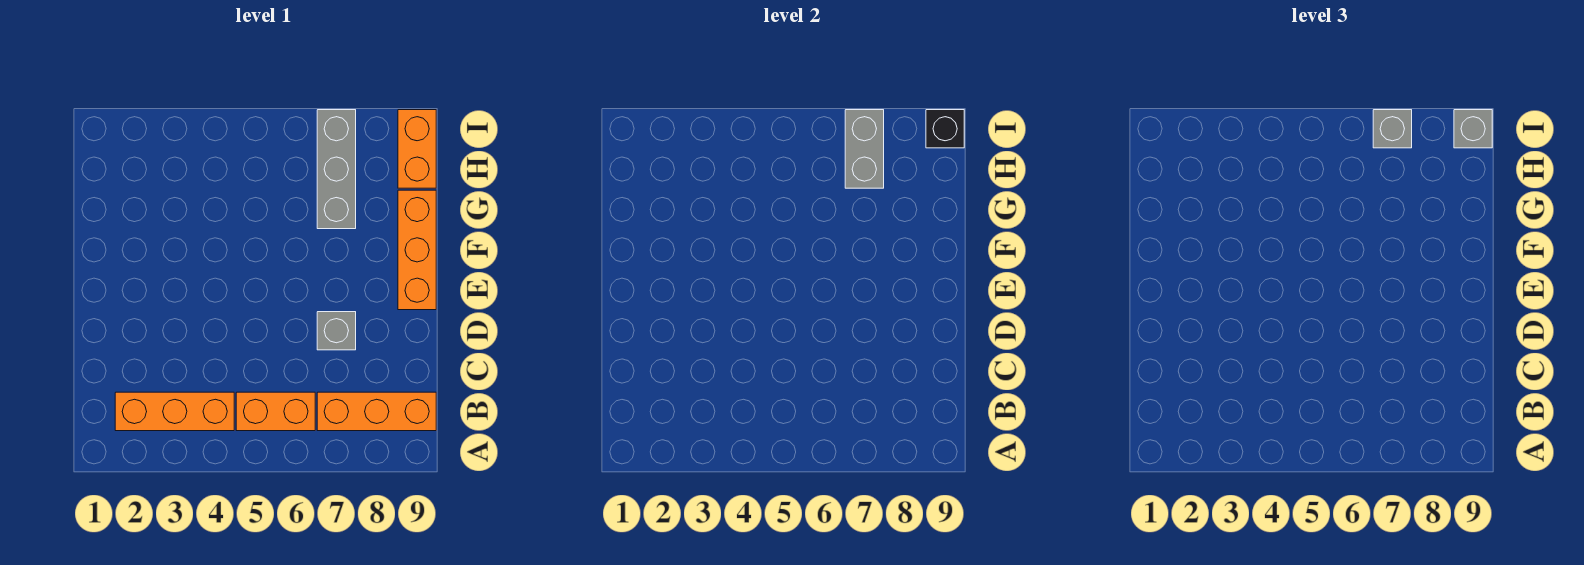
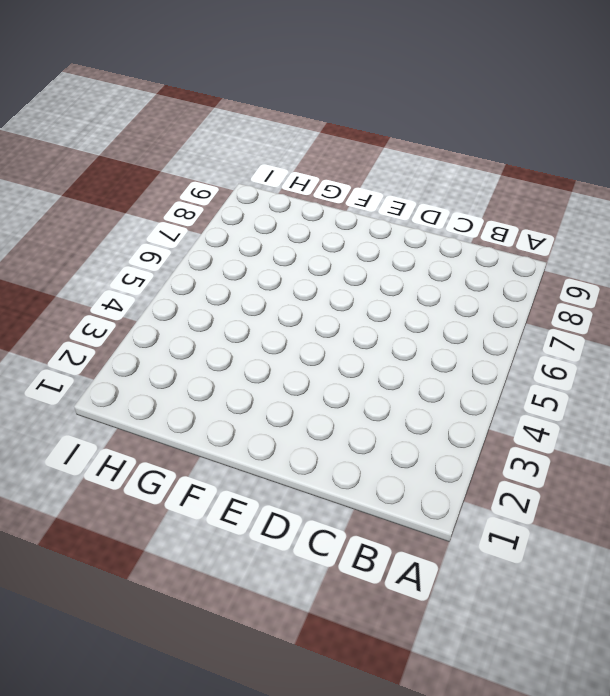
none -> orange brick B2:B4 level 1
none -> orange brick B5:B6 level 1

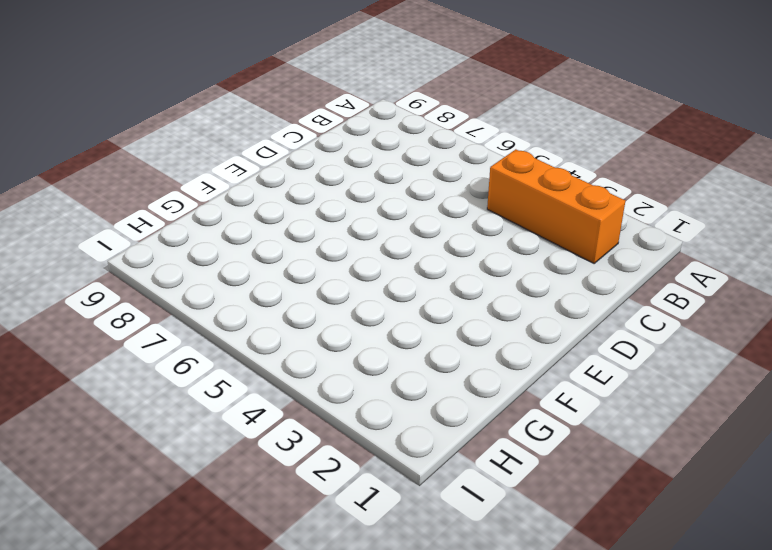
none -> orange brick B5:B6 level 1
none -> orange brick B7:B9 level 1

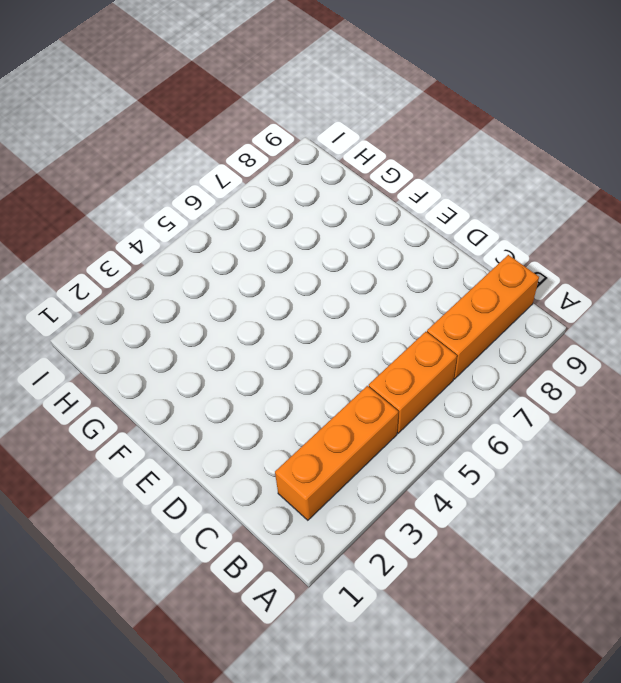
none -> grey brick D7 level 1
none -> orange brick E9:G9 level 1

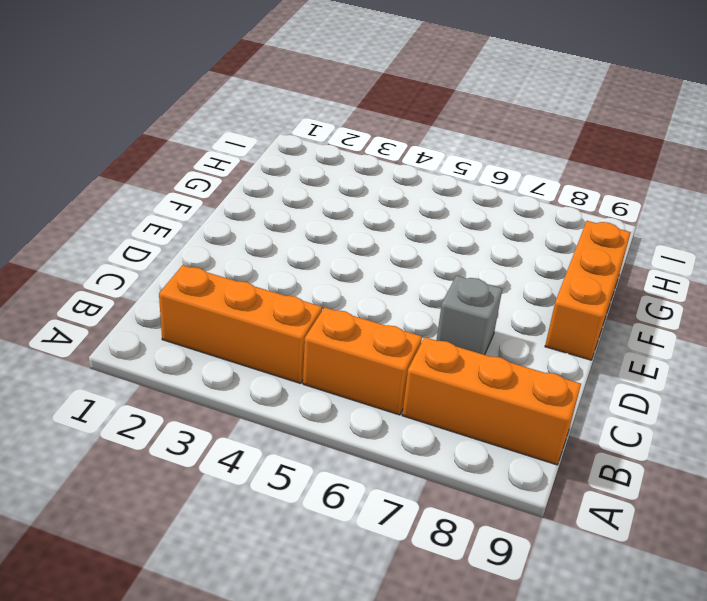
none -> grey brick G7:I7 level 1
none -> orange brick H9:I9 level 1

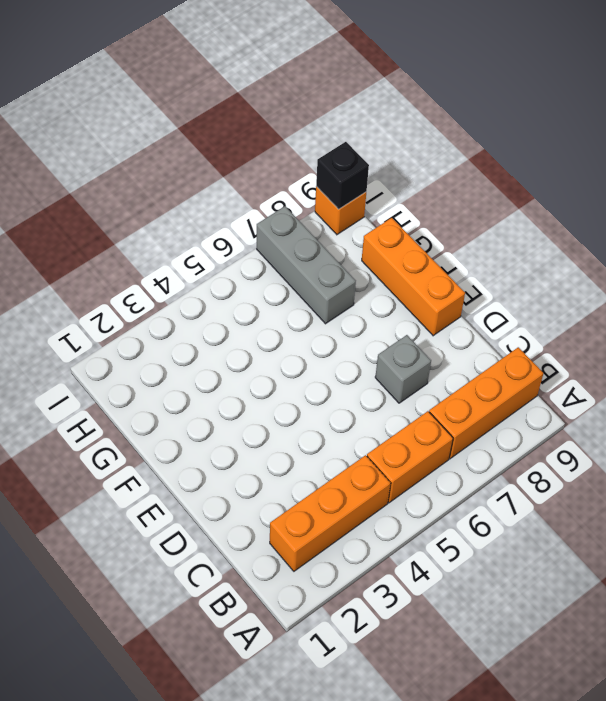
orange brick I9 level 1 -> orange brick H9:I9 level 1
none -> grey brick H7:I7 level 2
none -> grey brick I7 level 3

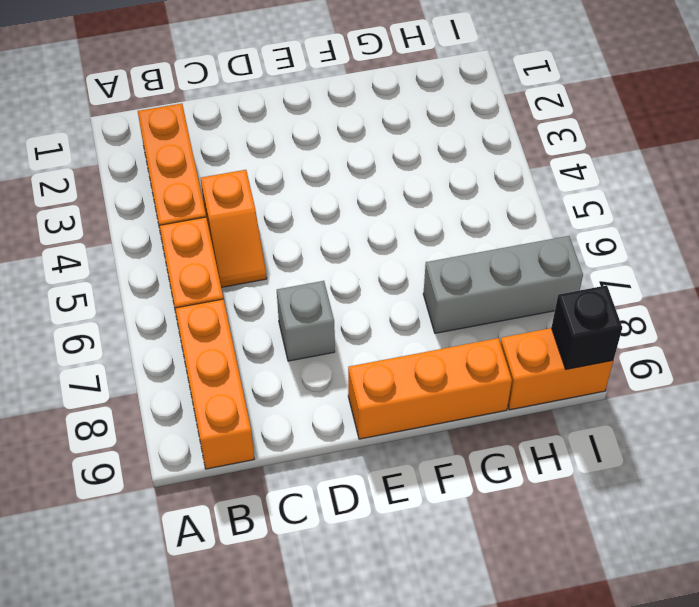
orange slope C4:C5 level 1 top 4 -> none
none -> grey brick H7:I7 level 2
none -> grey brick I7 level 3

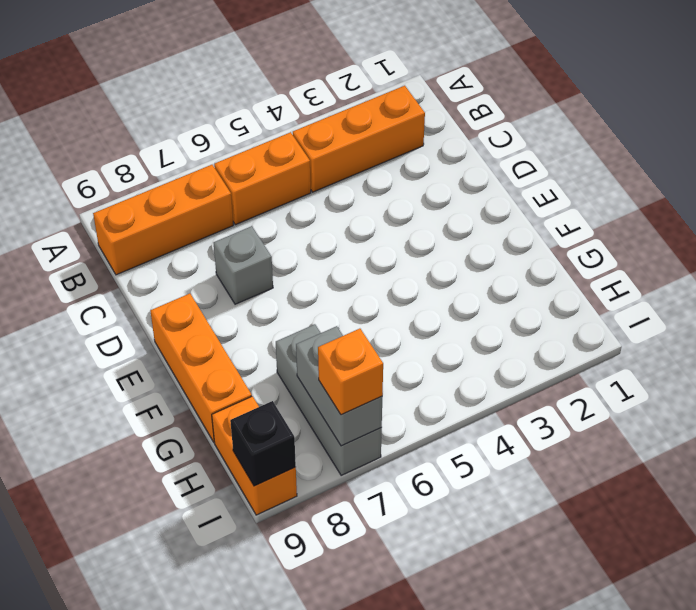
orange brick I7 level 3 -> grey brick I7 level 3
none -> grey brick I9 level 3

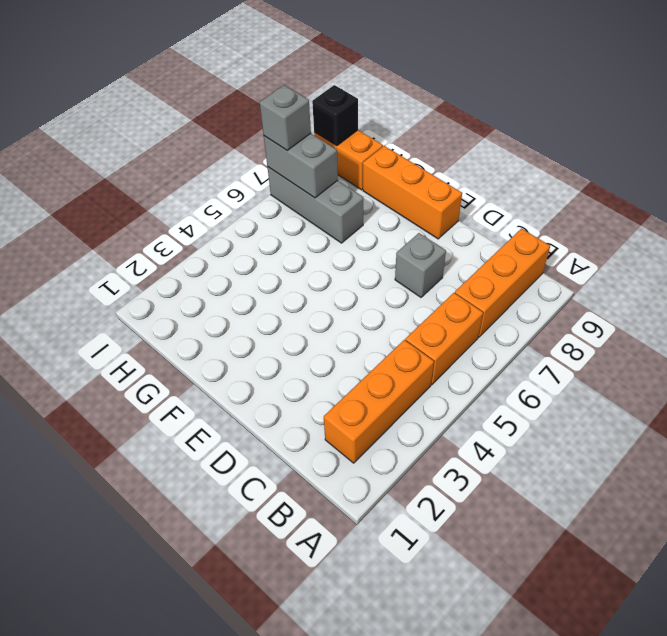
none -> grey brick I9 level 3

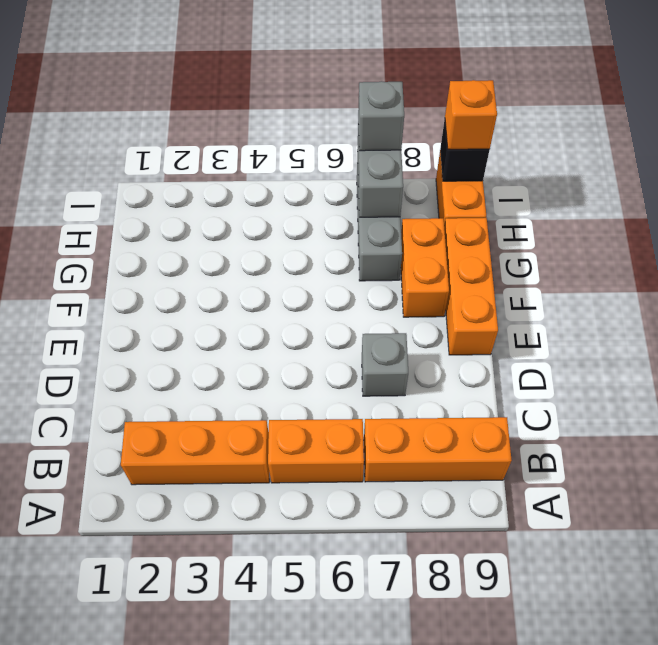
orange brick F8:G8 level 1 -> none
orange brick I9 level 3 -> grey brick I9 level 3

